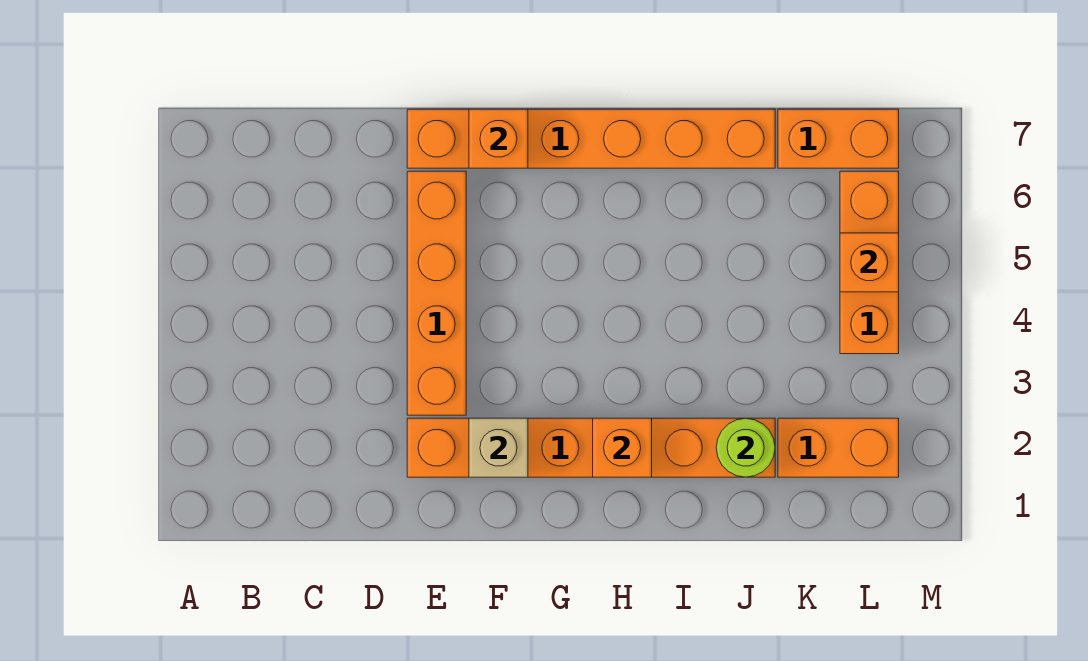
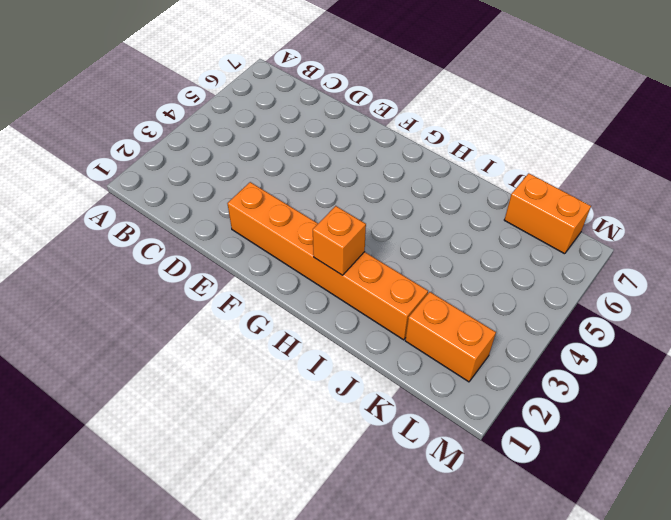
none -> orange brick E3:E6 level 1
none -> orange brick E7:J7 level 1

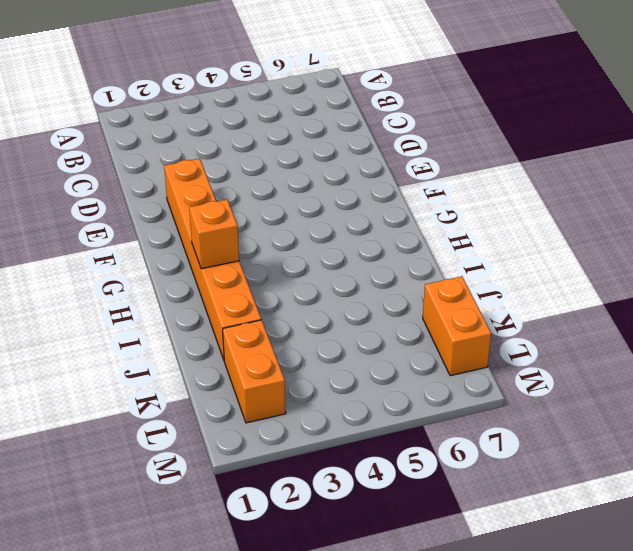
none -> orange brick E3:E6 level 1
none -> orange brick E7:J7 level 1

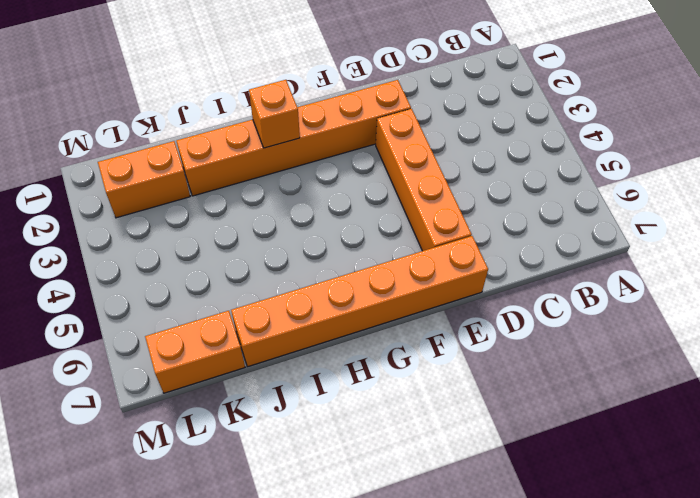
none -> orange brick L4:L6 level 1
none -> tan brick F2 level 2

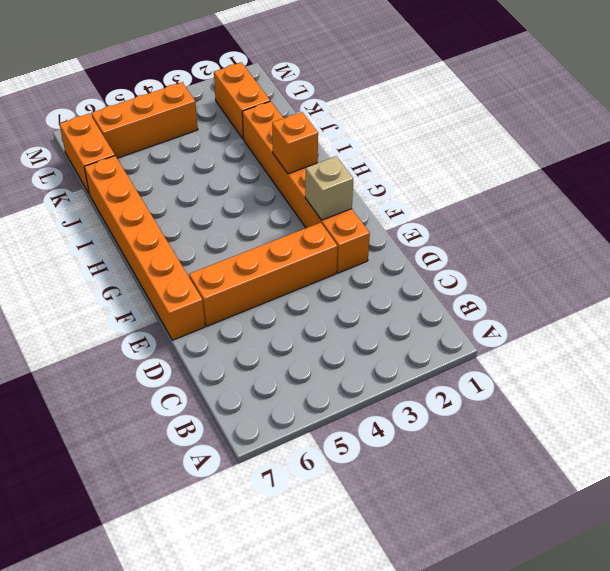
none -> orange brick F7 level 2
none -> lime round brick J2 level 2

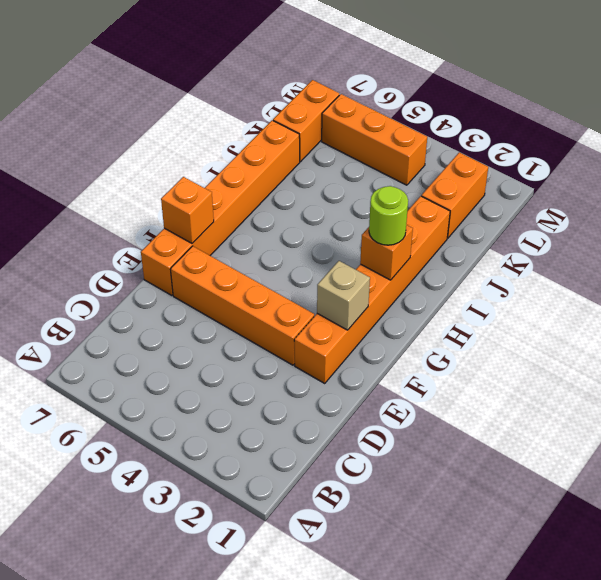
lime round brick H2 level 3 -> lime round brick J2 level 2
none -> orange brick L5 level 2

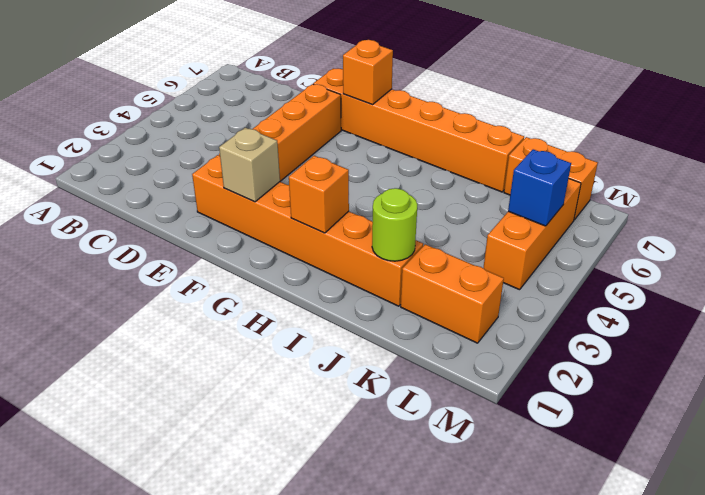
blue brick L5 level 2 -> orange brick L5 level 2

